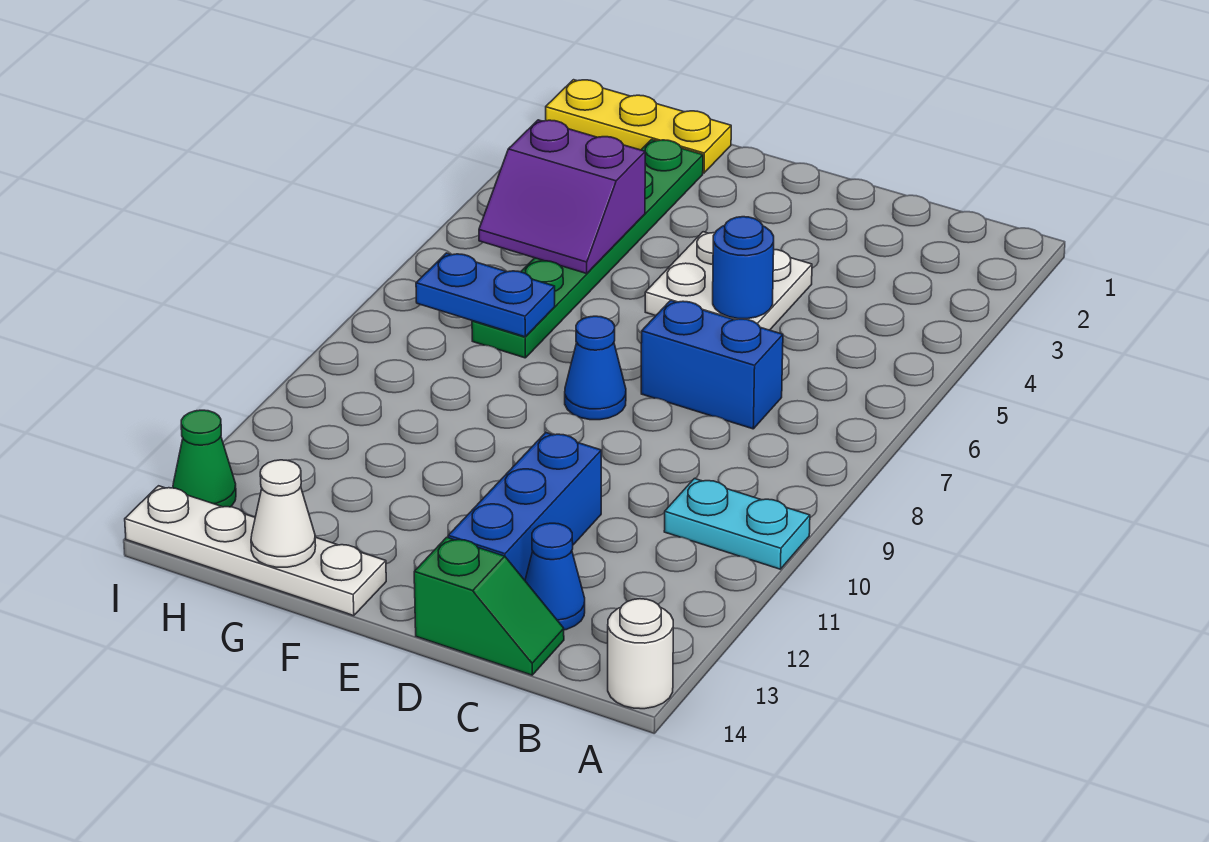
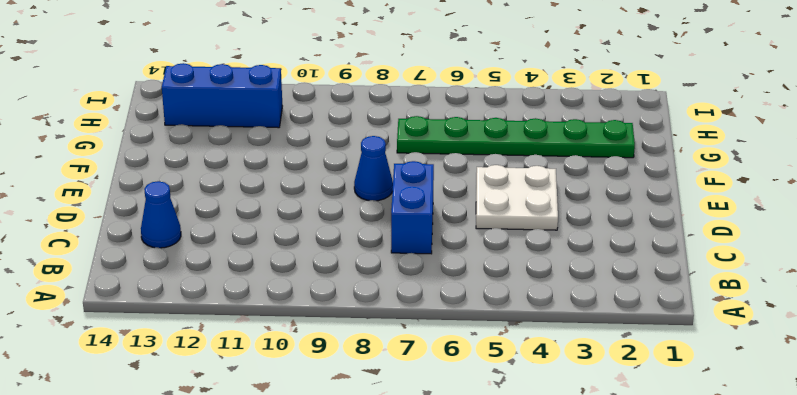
blue brick H11:H13 level 1 -> blue brick D11:D13 level 1
none -> cyan plate A10:B10 level 1
none -> white round brick A14 level 1
none -> green slope C14:D14 level 1 top D

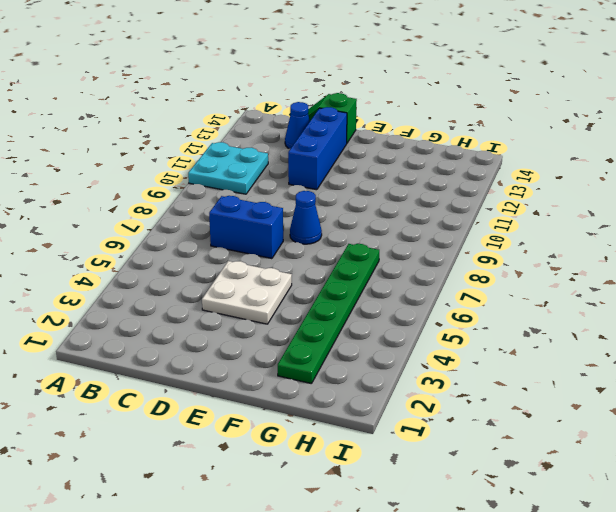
cyan plate A10:B11 level 1 -> cyan plate A10:B10 level 1
none -> white round brick A14 level 1
none -> white plate F14:I14 level 1
none -> yellow plate G1:I1 level 1

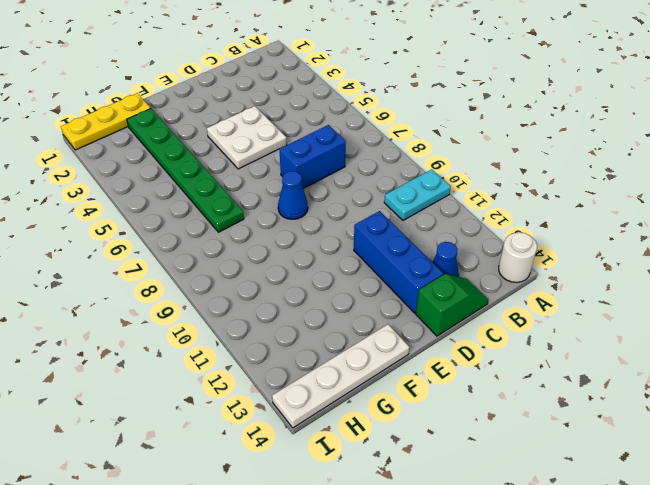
none -> green cone I13 level 1
none -> blue round brick D5 level 2
none -> purple slope G4:H5 level 2 top 4

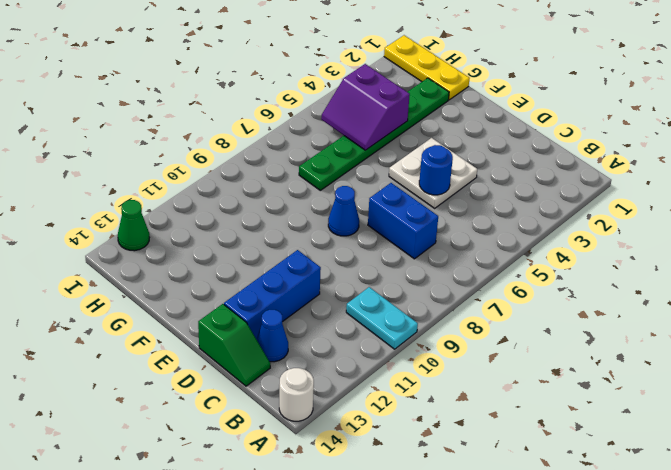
none -> white plate F14:I14 level 1
none -> blue plate G7:H7 level 2
none -> white cone G14 level 2

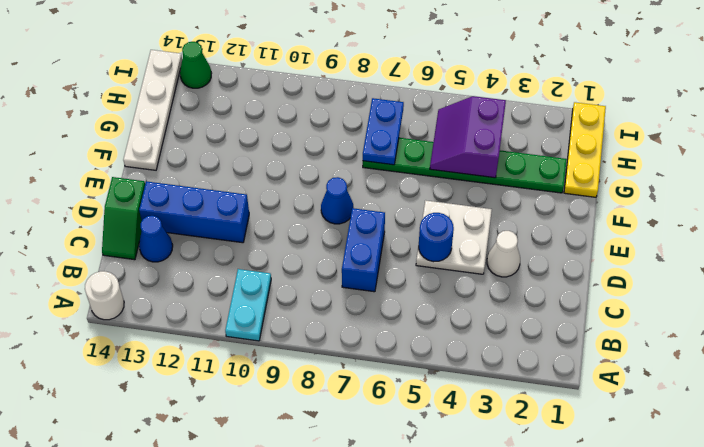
white cone D3 level 1 -> white cone G14 level 2

